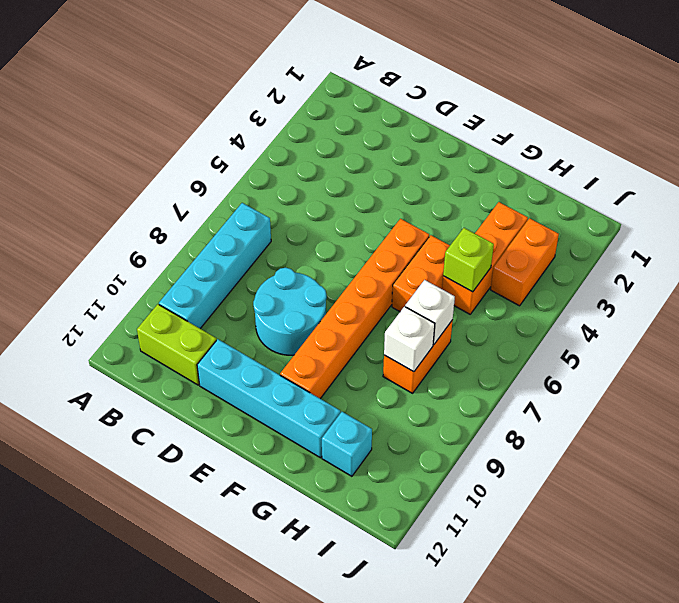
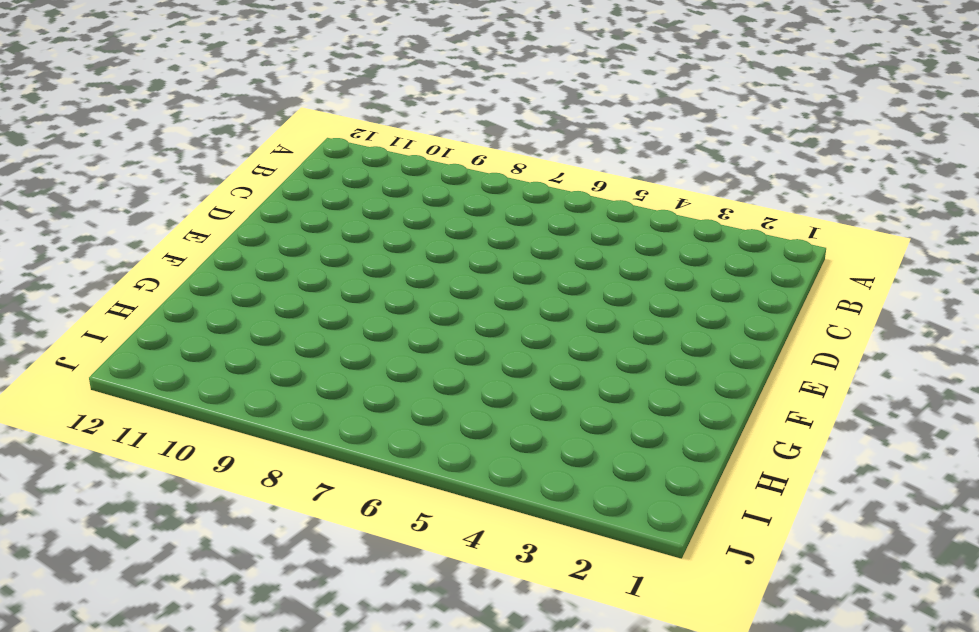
none -> cyan brick B7:B10 level 1
none -> lime brick B11:C11 level 1
none -> cyan round brick D8:E9 level 1

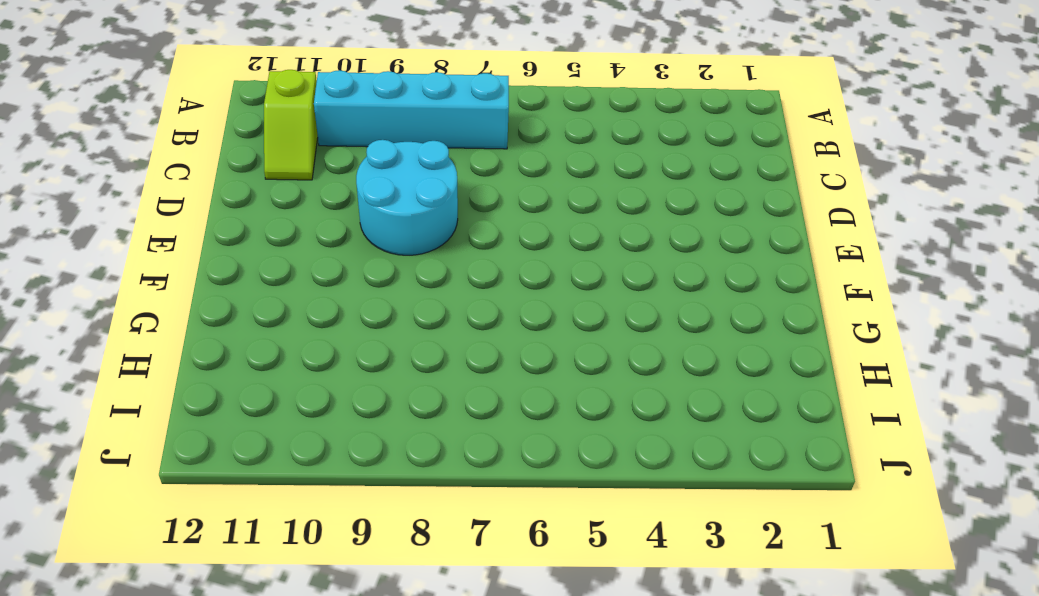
lime slope B11:C11 level 1 top B -> lime brick B11:C11 level 1
none -> cyan brick D11:G11 level 1
none -> orange brick F5:F10 level 1
none -> orange brick G5:G6 level 1

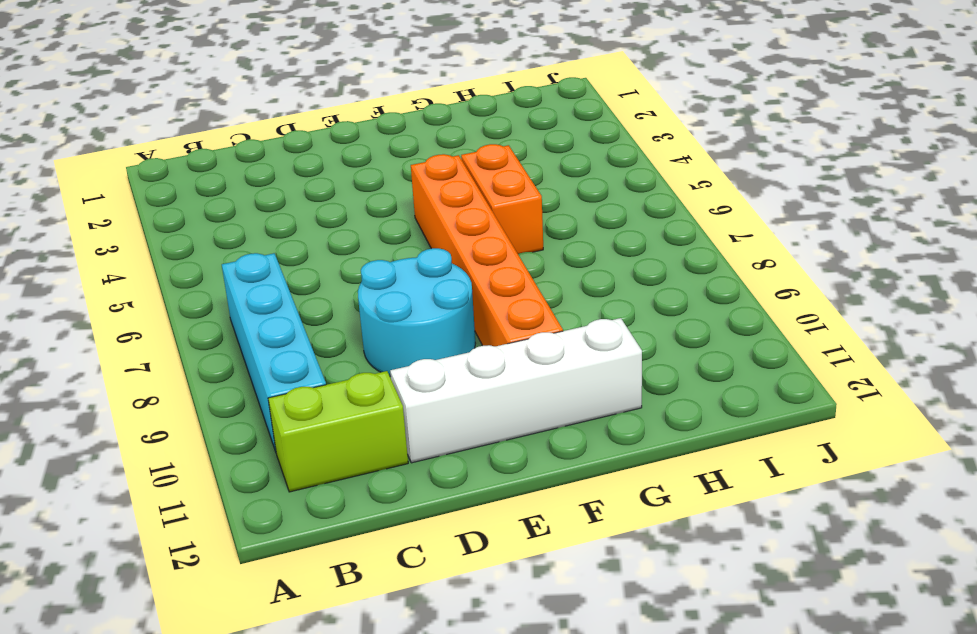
white brick D11:G11 level 1 -> cyan brick D11:G11 level 1
none -> orange brick H3:H5 level 1
none -> orange brick H7:H8 level 1
none -> cyan brick H11 level 1

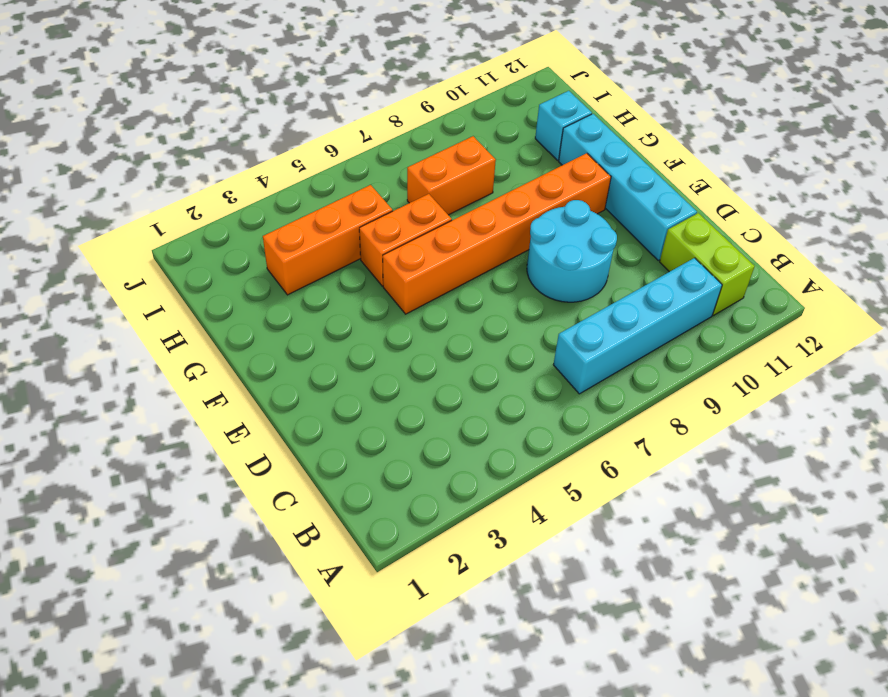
none -> orange brick I3:I4 level 1
none -> lime brick H5 level 2
none -> white brick H7 level 2

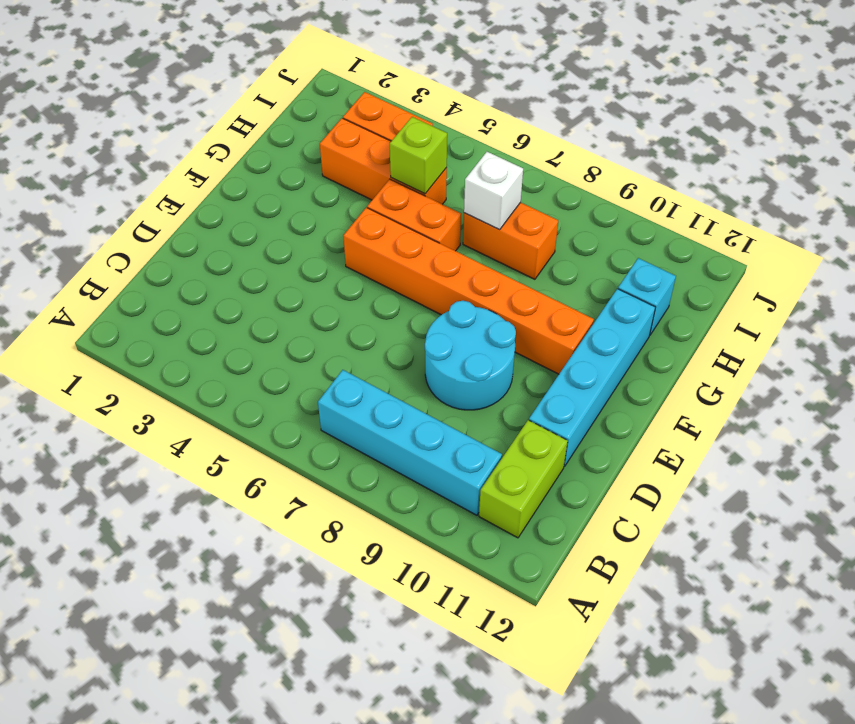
none -> white brick H8 level 2

